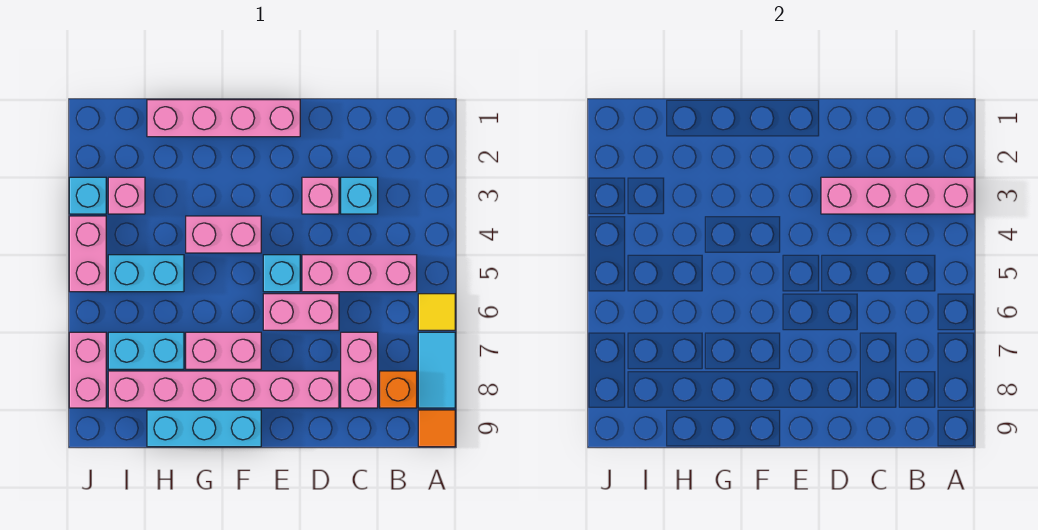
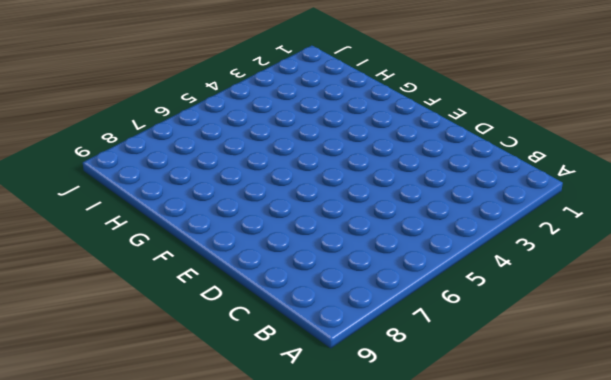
none -> yellow tile A6 level 1
none -> cyan tile A7:A8 level 1
none -> orange tile A9 level 1

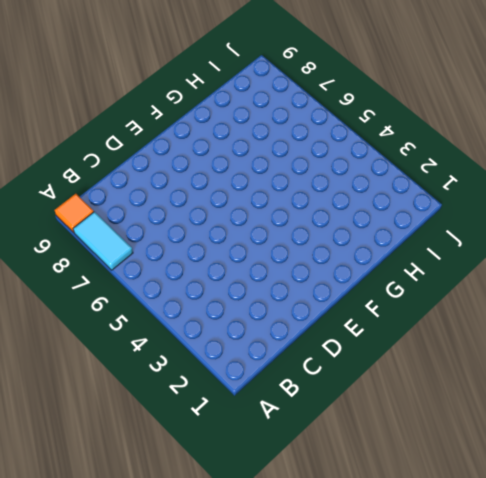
none -> yellow tile A6 level 1
none -> pink brick B5:D5 level 1
none -> orange brick B8 level 1

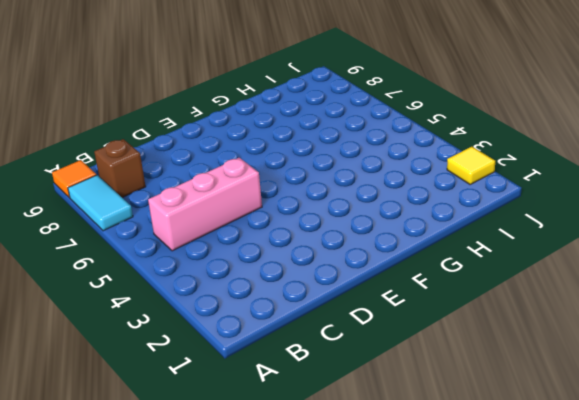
brown brick B8 level 1 -> orange brick B8 level 1
yellow tile J2 level 1 -> yellow tile A6 level 1
none -> cyan brick C3 level 1
none -> pink brick C7:C8 level 1
none -> pink brick D3 level 1

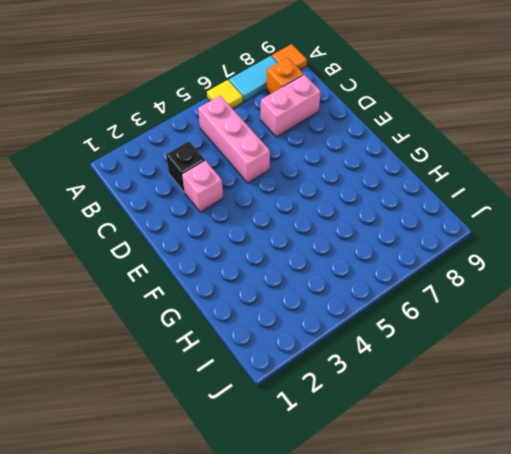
black brick C3 level 1 -> cyan brick C3 level 1
none -> pink brick D6:E6 level 1
none -> pink brick D8:I8 level 1
none -> pink brick E1:H1 level 1

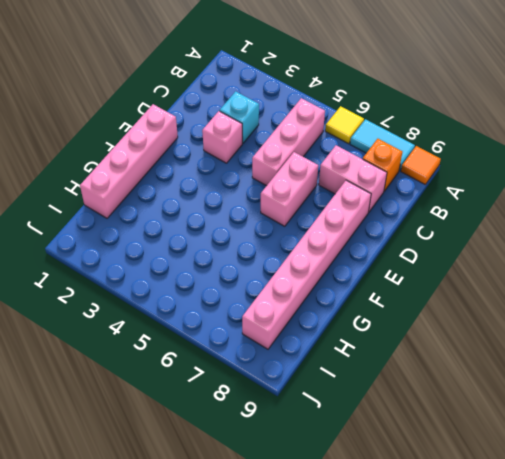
none -> cyan brick E5 level 1
none -> pink brick F4:G4 level 1
none -> pink brick F7:G7 level 1

